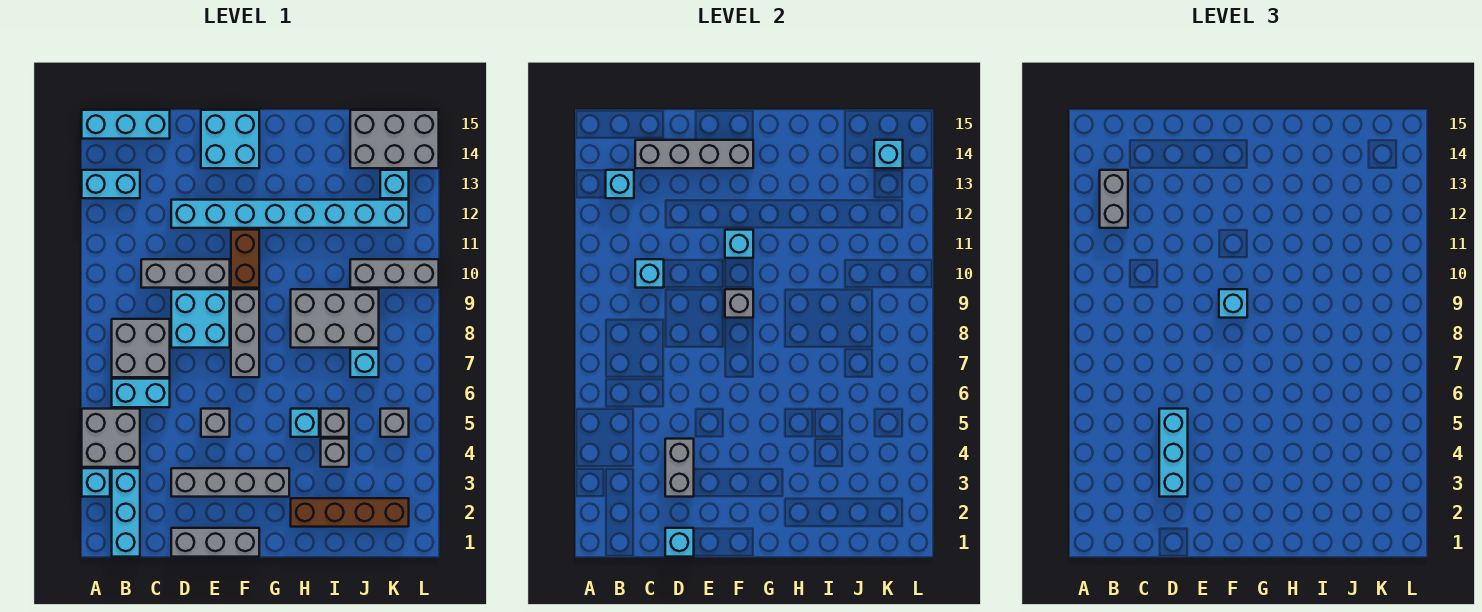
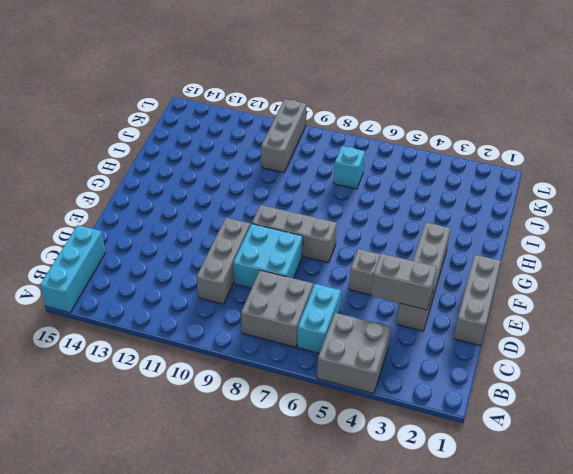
none -> cyan brick A3 level 1
none -> cyan brick A13:B13 level 1
none -> cyan brick B1:B3 level 1
none -> cyan brick D12:K12 level 1

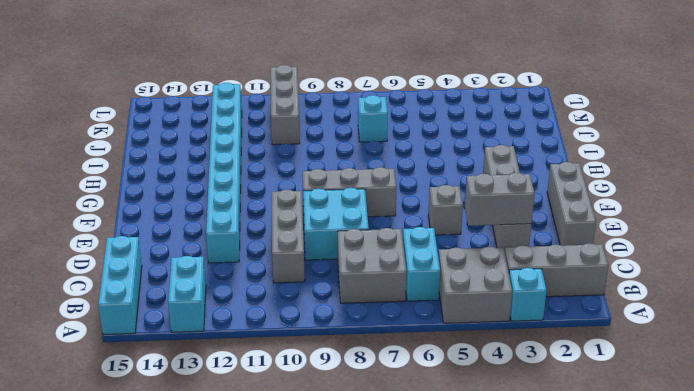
grey brick B1:B3 level 1 -> cyan brick B1:B3 level 1
none -> cyan brick E14:F15 level 1
none -> brown brick F10:F11 level 1
none -> brown brick H2:K2 level 1
none -> cyan brick H5 level 1

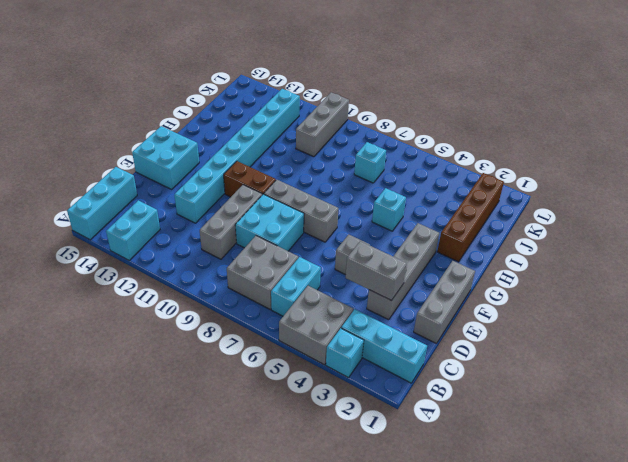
none -> grey brick H8:J9 level 1
none -> grey brick I4 level 1
none -> grey brick I5 level 1
none -> grey brick J14:L15 level 1

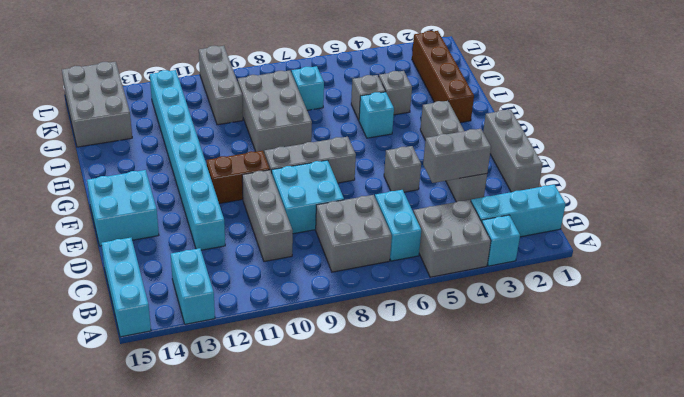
none -> grey brick K5 level 1
none -> cyan brick K13 level 1
none -> cyan brick B13 level 2
none -> cyan brick C10 level 2

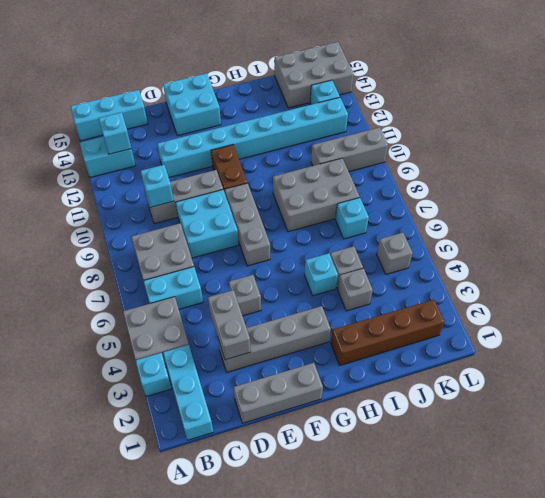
none -> grey brick C14:F14 level 2
none -> cyan brick D1 level 2
none -> grey brick F9 level 2
none -> cyan brick F11 level 2

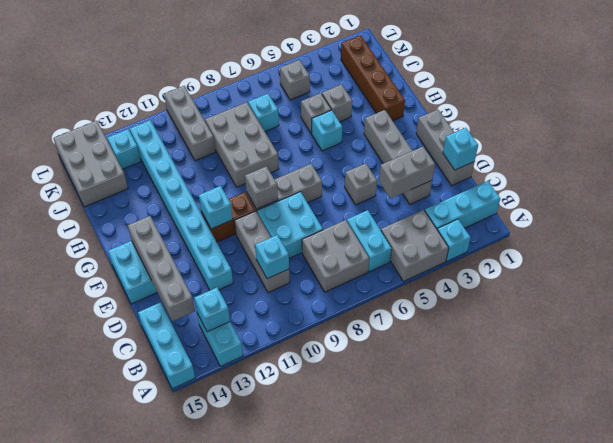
none -> cyan brick K14 level 2
none -> grey brick B12:B13 level 3
none -> cyan brick D3:D5 level 3
none -> cyan brick F9 level 3

